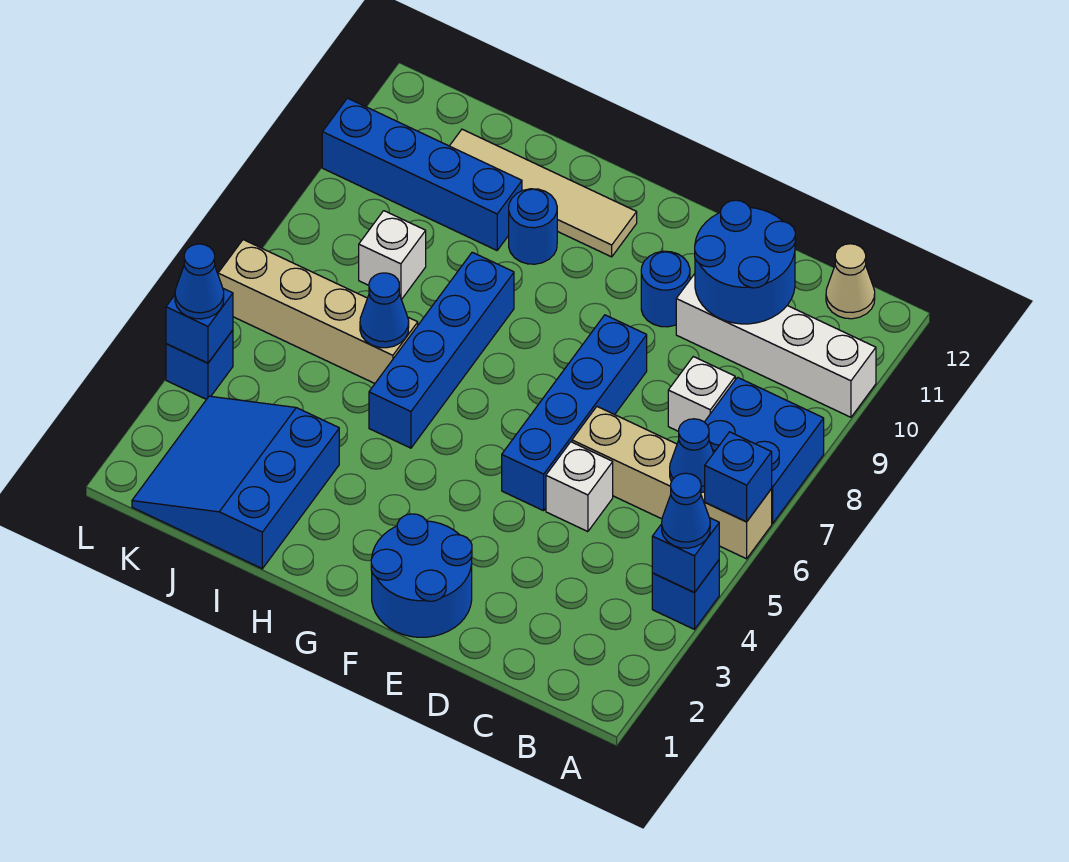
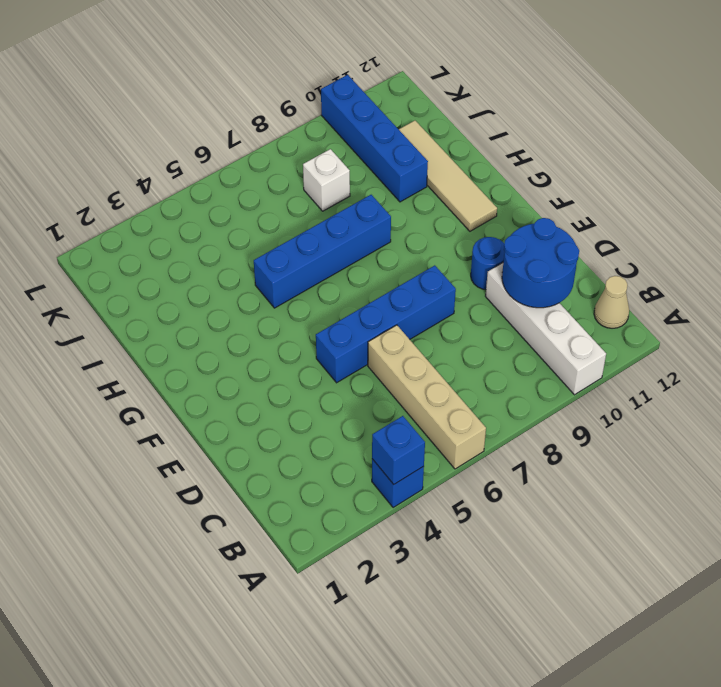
none -> blue brick A7:B8 level 1
none -> white brick C8 level 1
none -> white brick D5 level 1

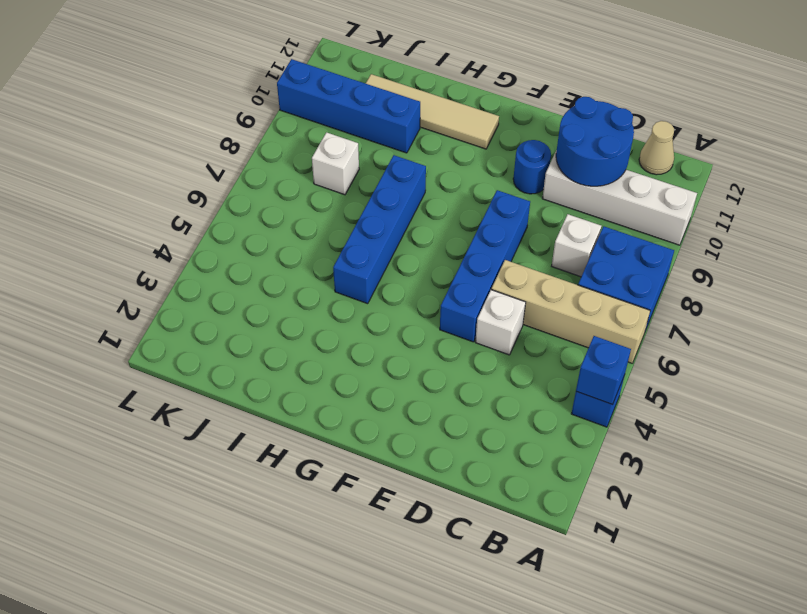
none -> blue round brick E1:F2 level 1
none -> blue round brick H10 level 1
none -> blue slope I1:K3 level 1 top I

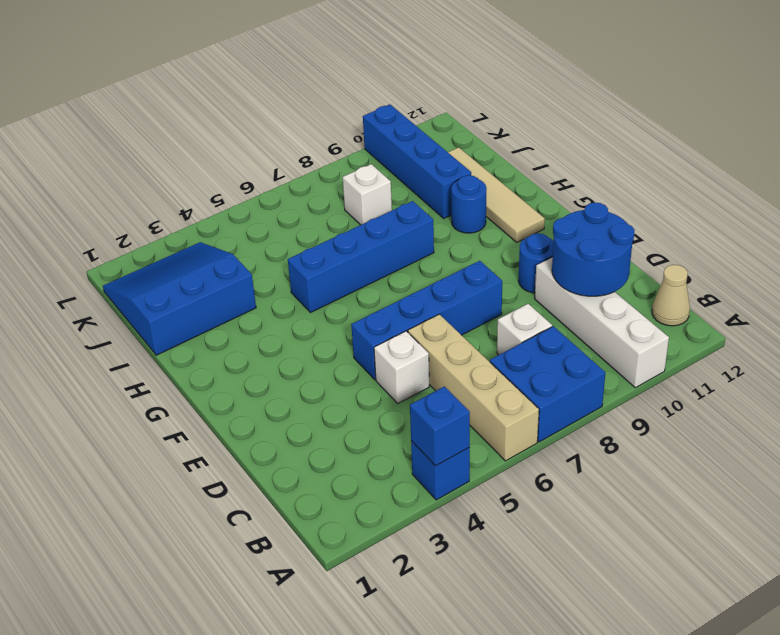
none -> blue round brick E1:F2 level 1
none -> tan brick I6:L6 level 1
none -> blue brick L4 level 1

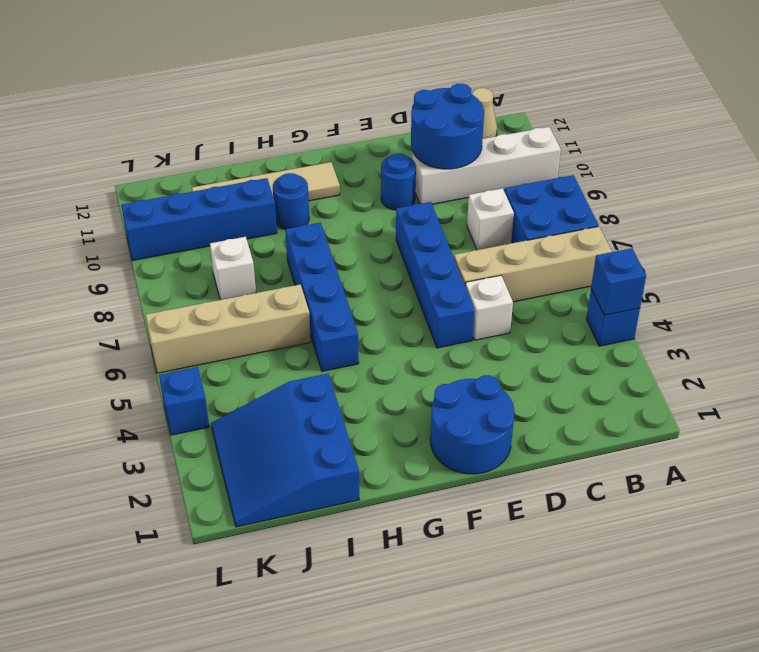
none -> blue brick A6 level 2
none -> blue cone B6 level 2
none -> blue cone I6 level 2

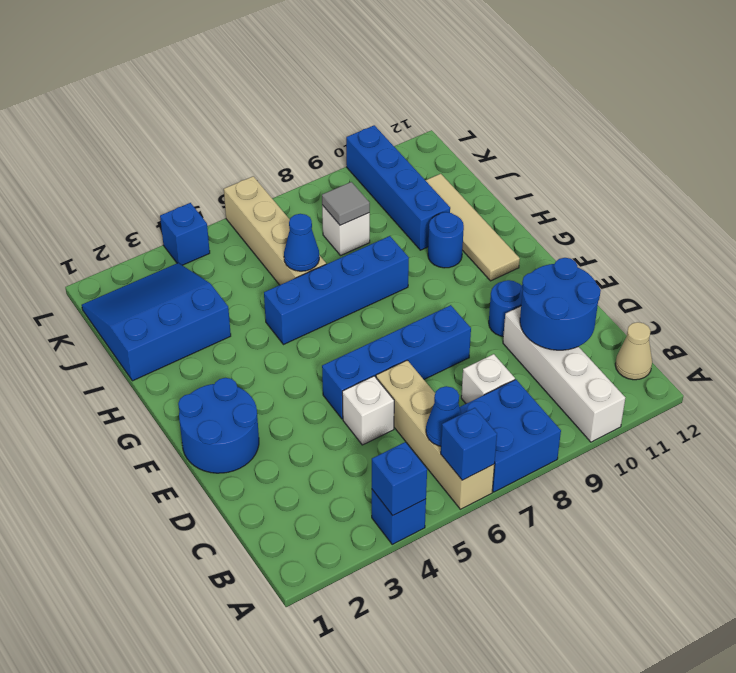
grey tile J8 level 2 -> none
none -> blue brick L4 level 2
none -> blue cone A4 level 3
none -> blue cone L4 level 3

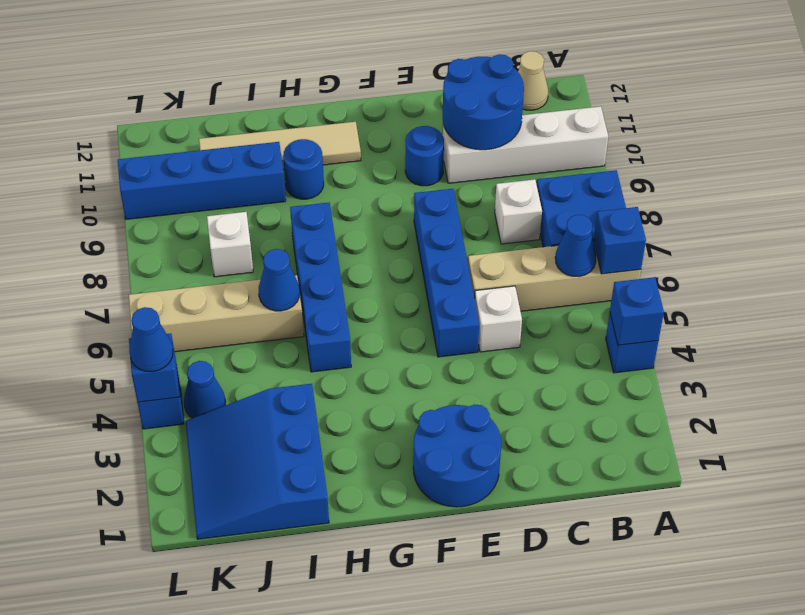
blue cone K4 level 1 -> blue cone A4 level 3

